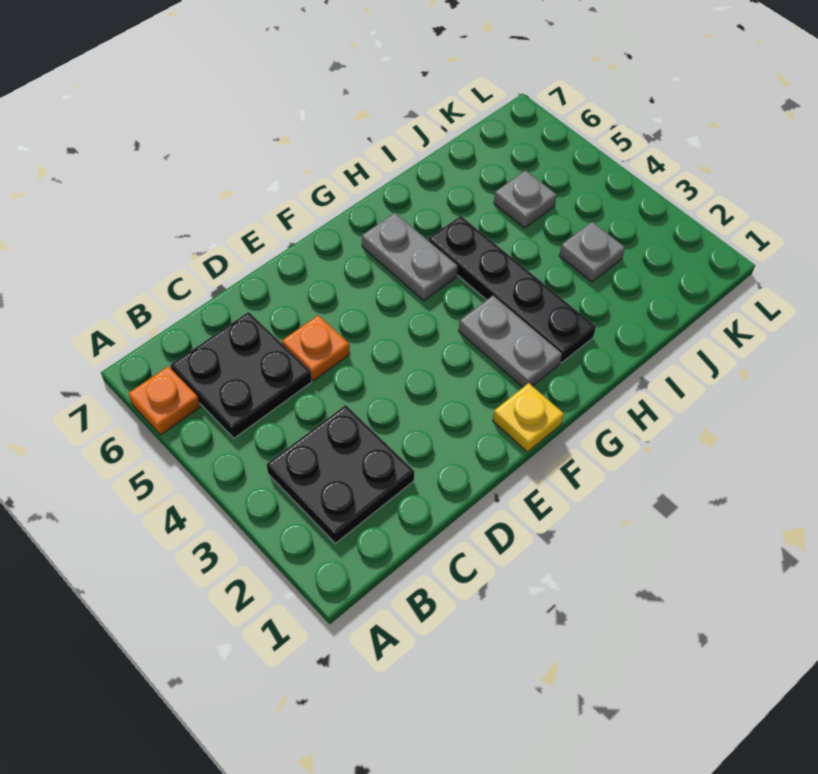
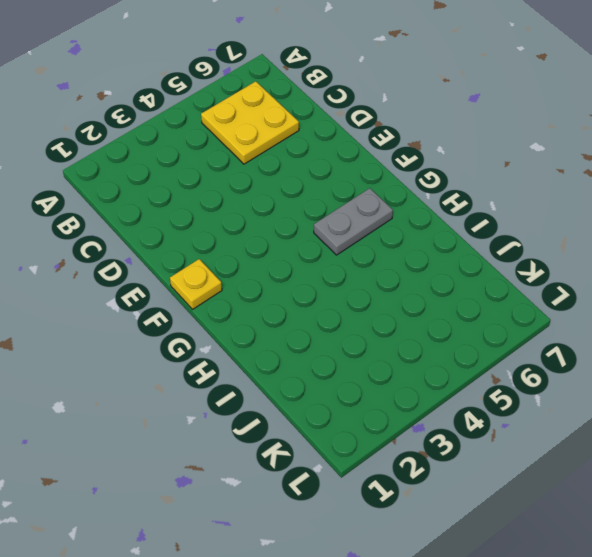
yellow plate B5:C6 level 1 -> black plate B5:C6 level 1
none -> orange plate A6 level 1
none -> black plate B2:C3 level 1

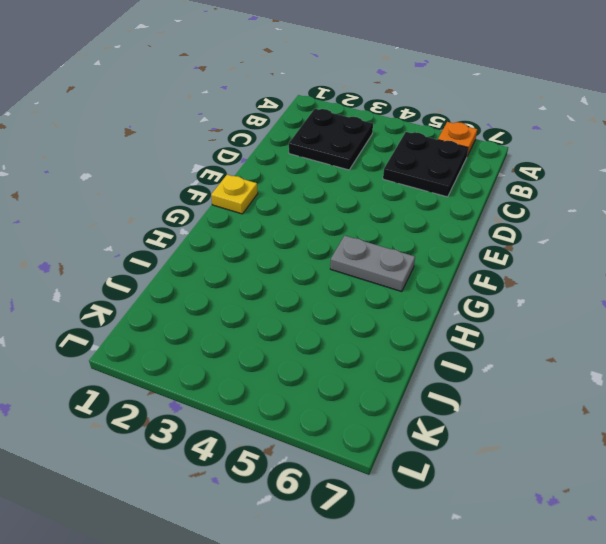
none -> orange plate D5 level 1
none -> grey plate G2:G3 level 1

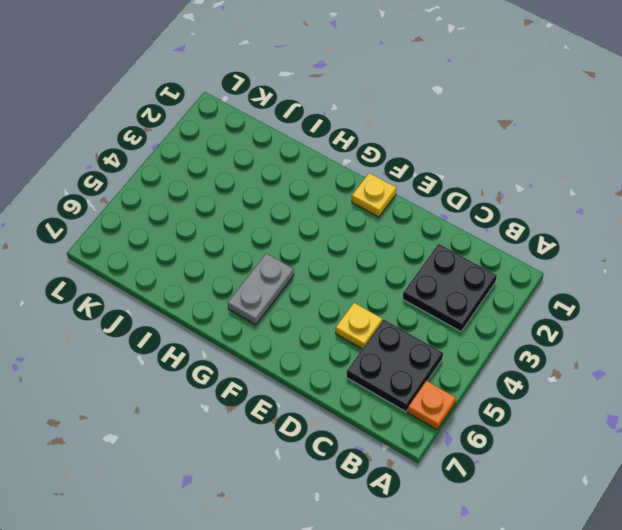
yellow plate D5 level 1 -> orange plate D5 level 1
none -> grey plate G2:G3 level 1
none -> black plate H2:H5 level 1

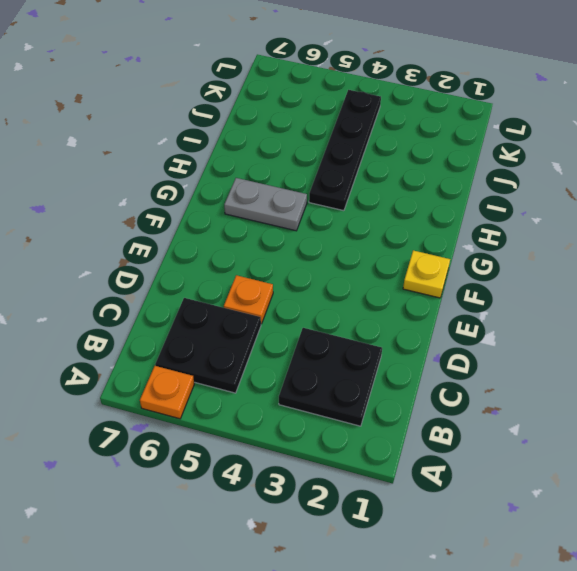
black plate H4:K4 level 1 -> black plate H2:H5 level 1
none -> grey plate G2:G3 level 1
none -> grey plate J3 level 1

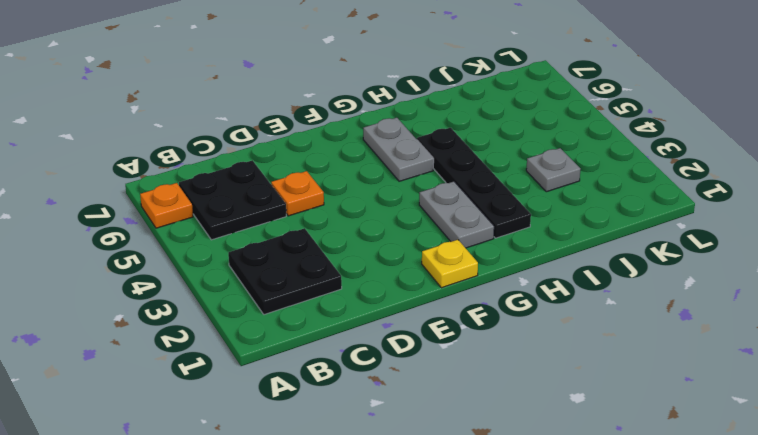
none -> grey plate J5 level 1

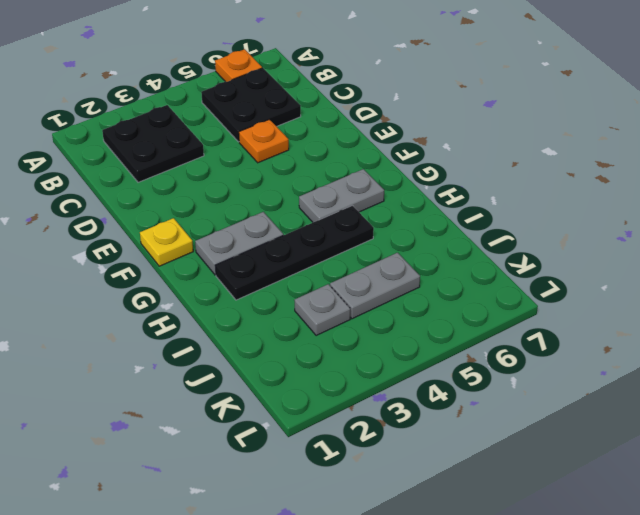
grey plate J4:J5 level 1 -> grey plate J5 level 1

